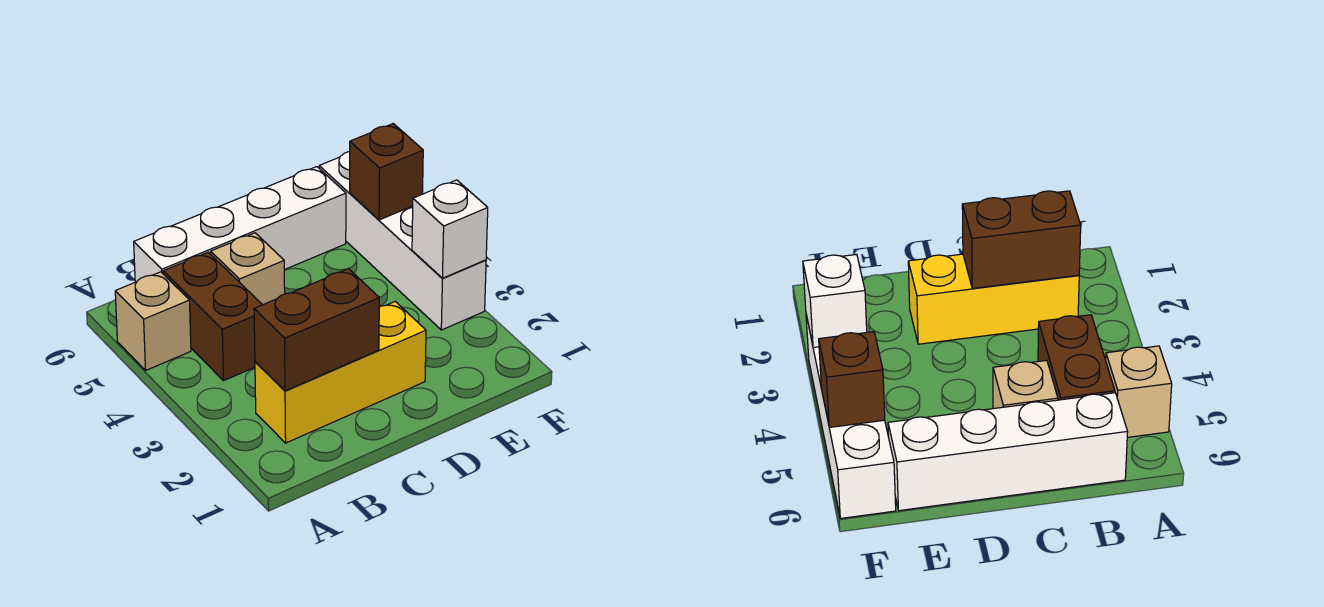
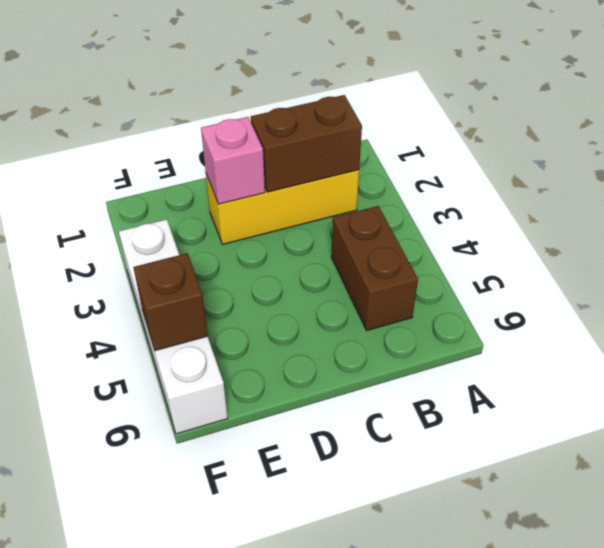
pink brick D2 level 2 -> none
none -> tan brick A5 level 1
none -> white brick B6:E6 level 1

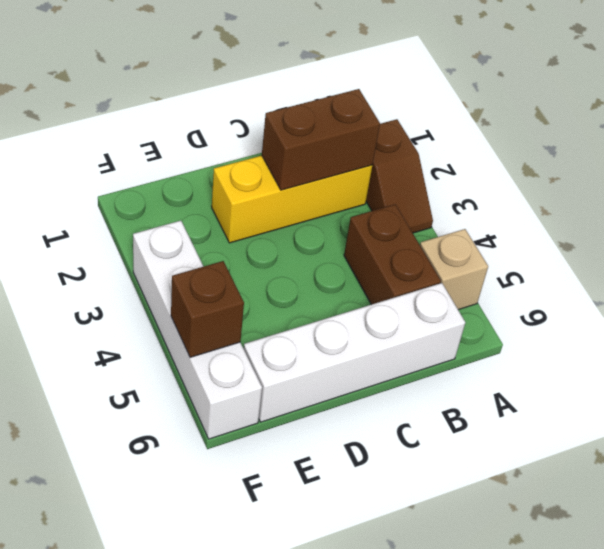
brown slope A2:A3 level 1 top 2 -> none
none -> tan brick C5 level 1
none -> white brick F3 level 2

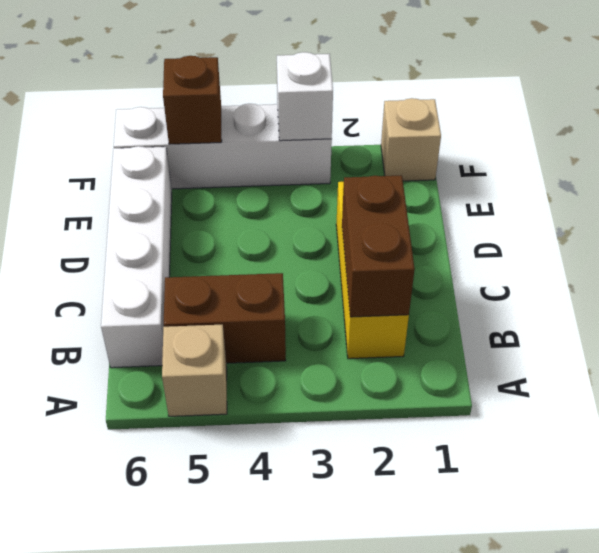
tan brick F1 level 1 -> tan brick C5 level 1

